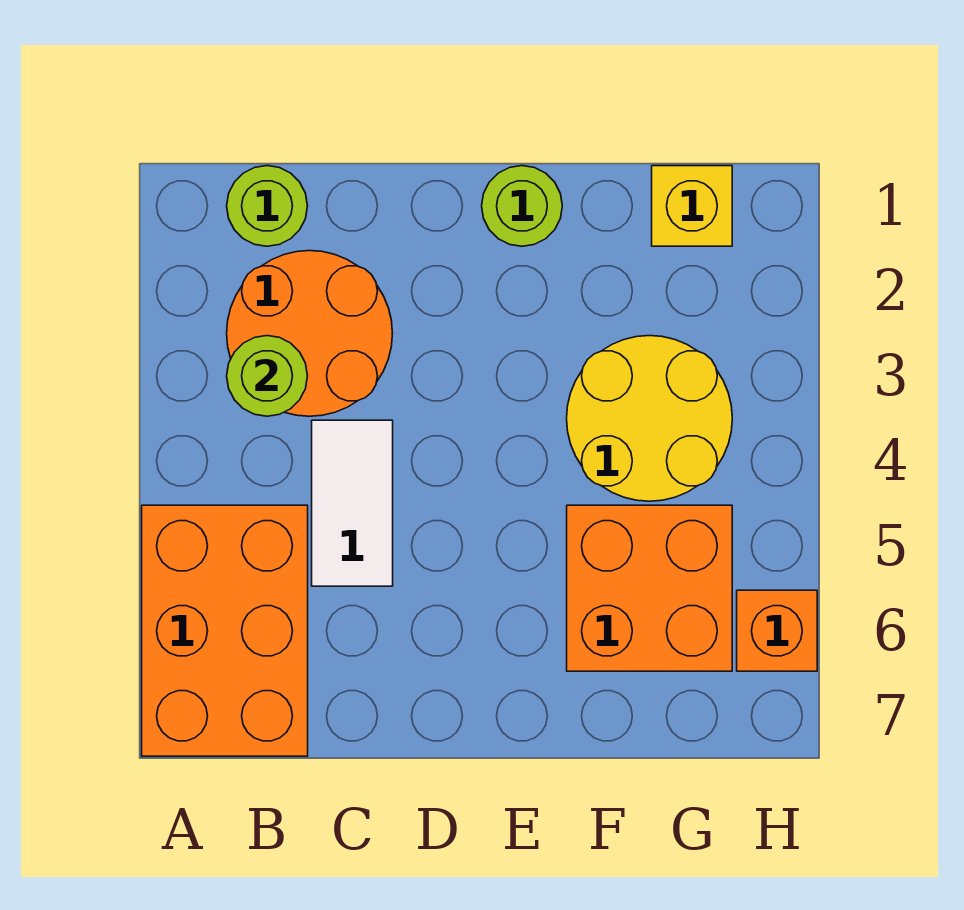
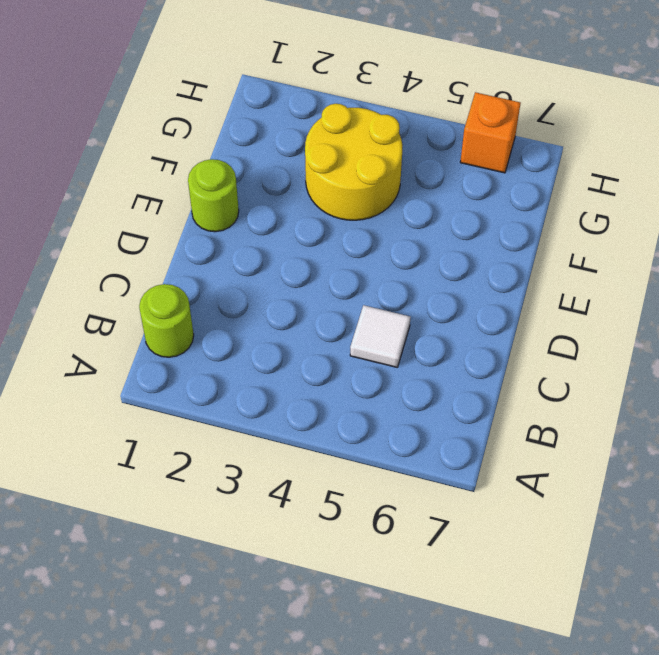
white tile C5 level 1 -> white tile C4:C5 level 1
none -> orange brick A5:B7 level 1
none -> orange round brick B2:C3 level 1

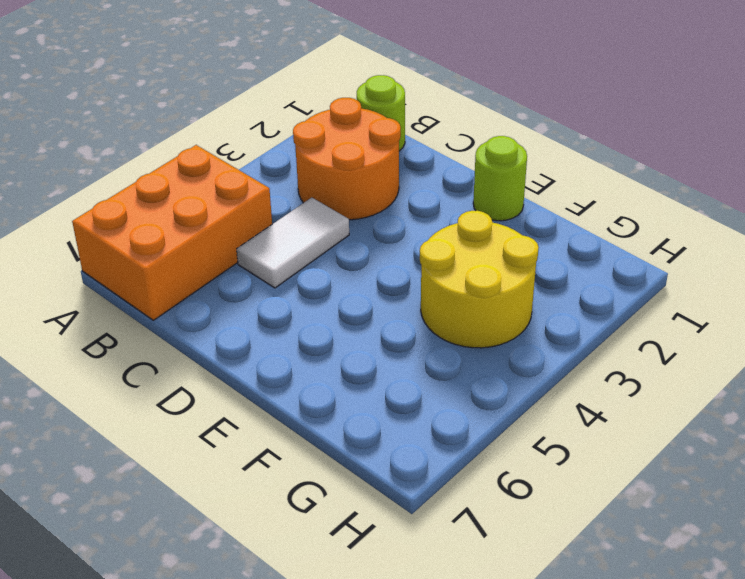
none -> orange brick F5:G6 level 1
none -> yellow brick G1 level 1

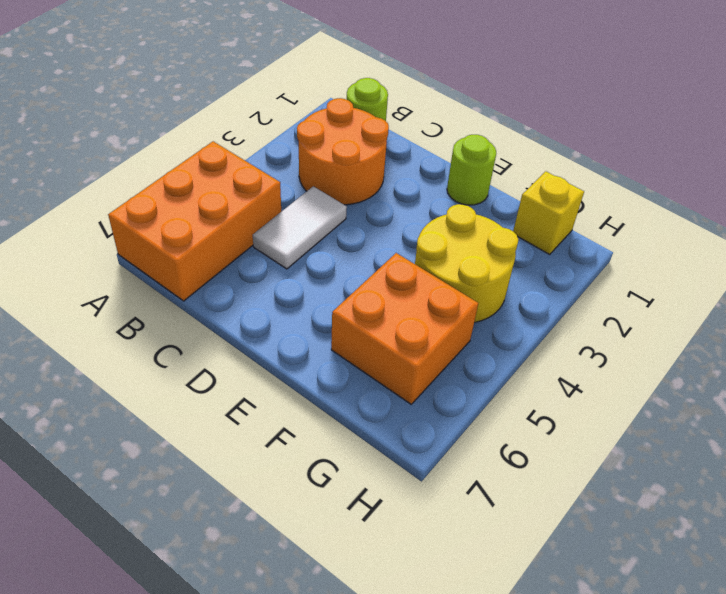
none -> orange brick H6 level 1
none -> lime round brick B3 level 2

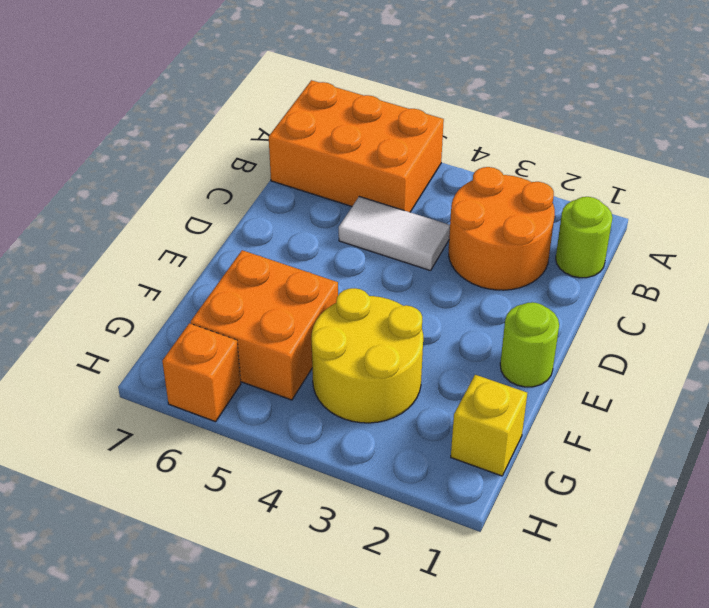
none -> lime round brick B3 level 2

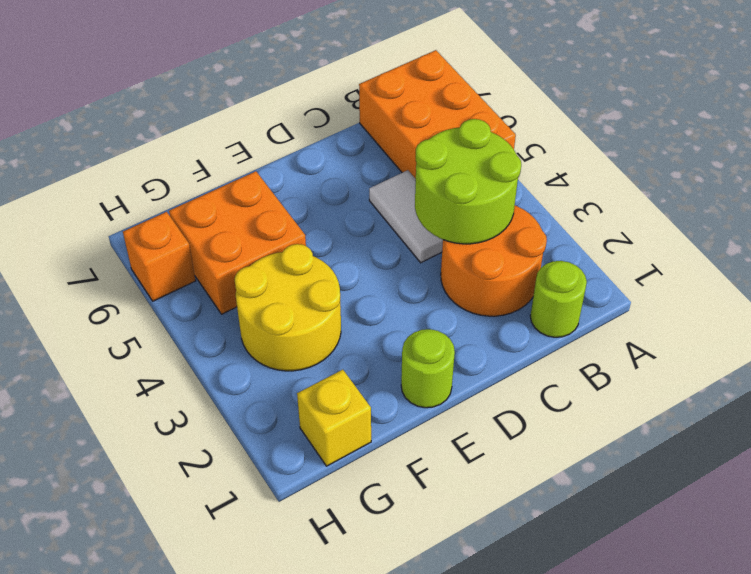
lime round brick B3:C4 level 2 -> lime round brick B3 level 2

